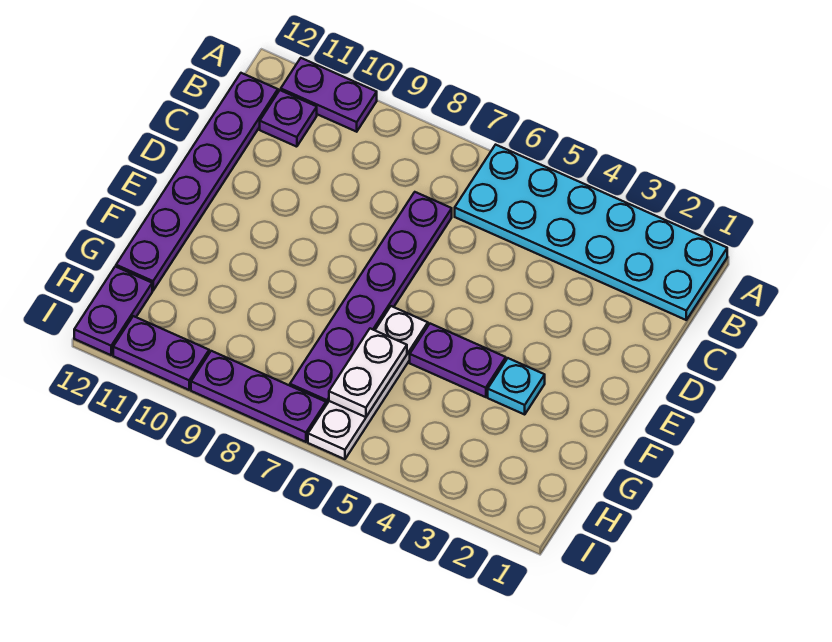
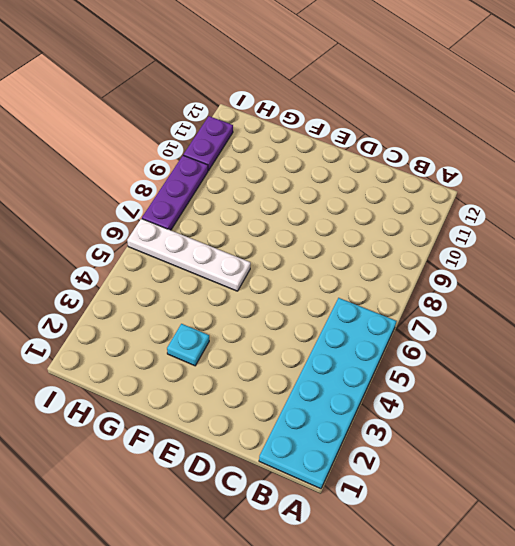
none -> purple plate A10:A11 level 1
none -> purple plate B11 level 1
none -> purple plate B12:G12 level 1

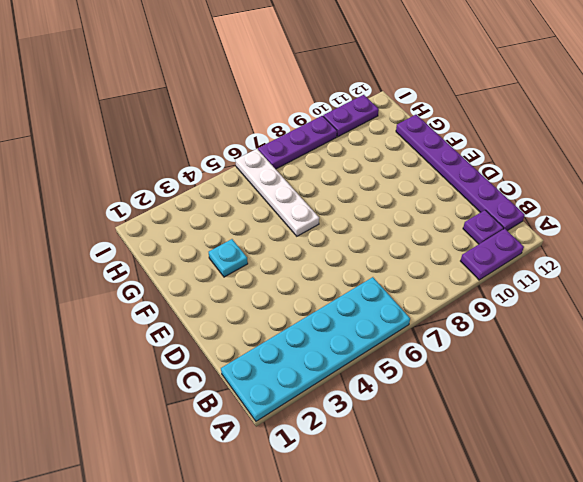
none -> purple plate C7:H7 level 1
none -> purple plate F4:F5 level 1
none -> purple plate H12:I12 level 1

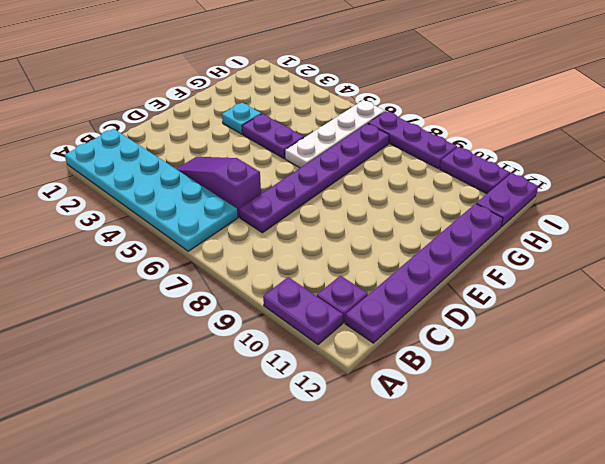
purple slope C4:C6 level 1 top 6 -> none
none -> white plate G6:H6 level 2

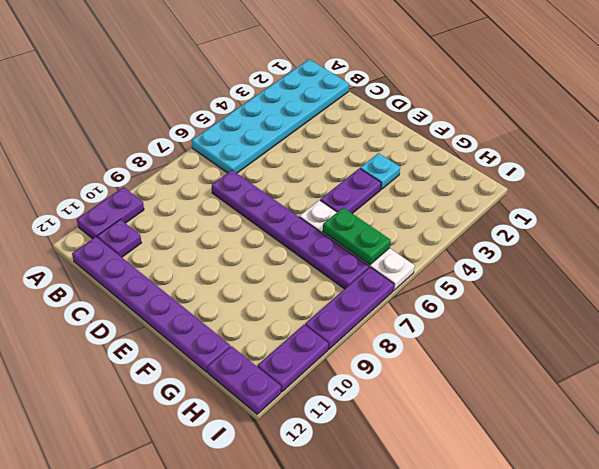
green plate G6:H6 level 2 -> white plate G6:H6 level 2

